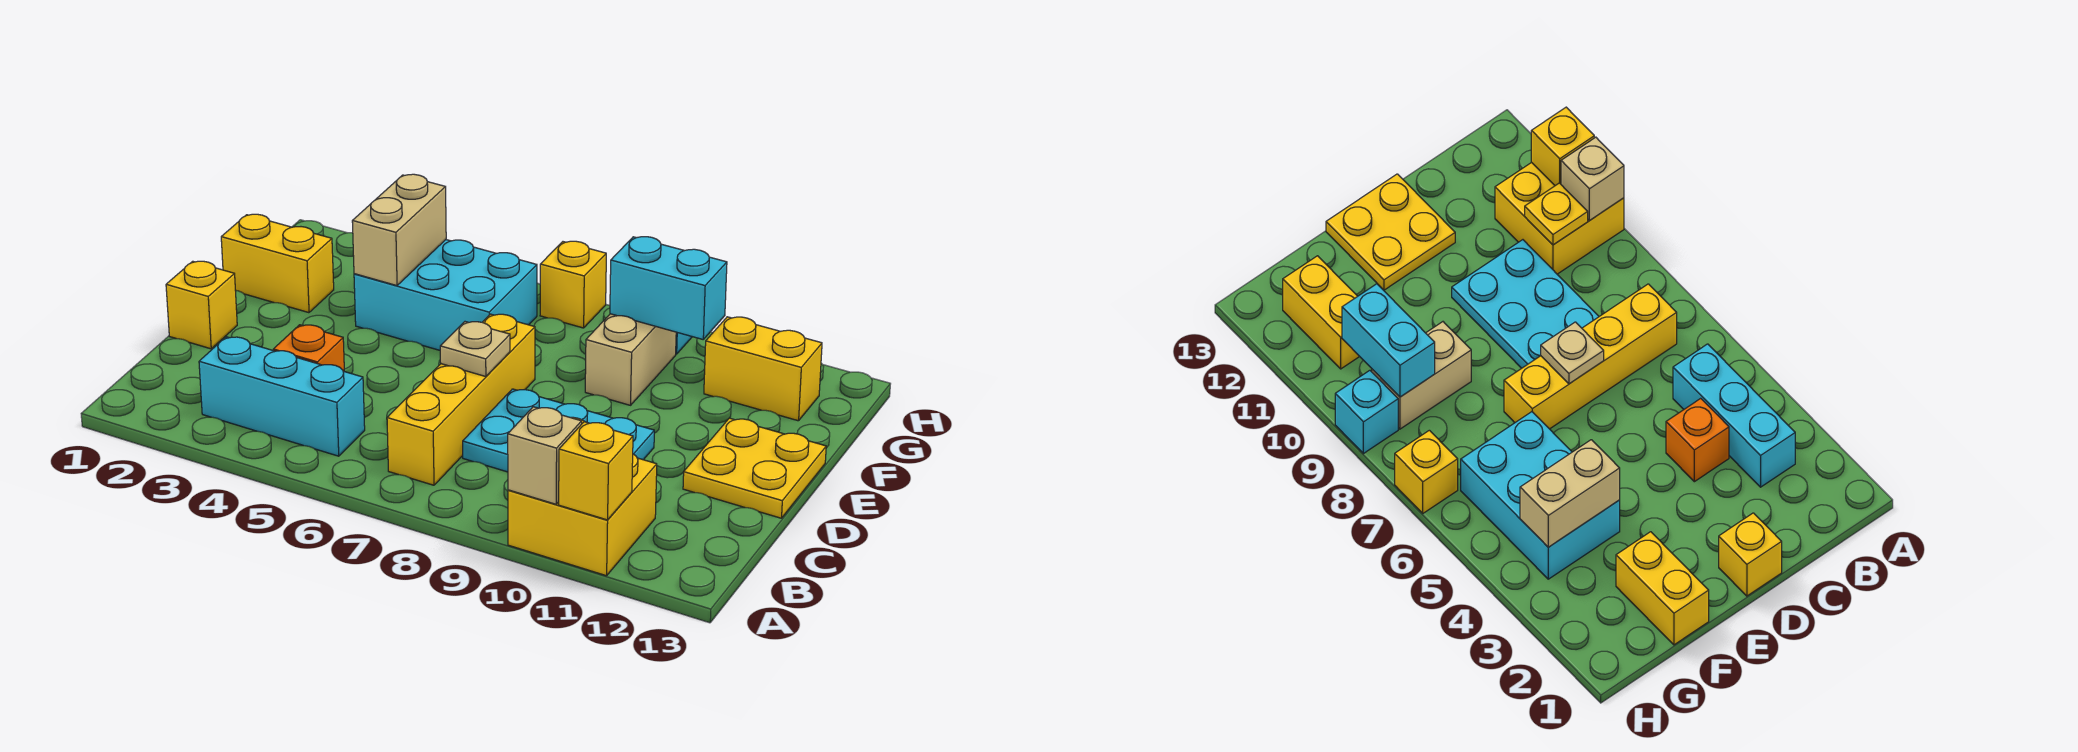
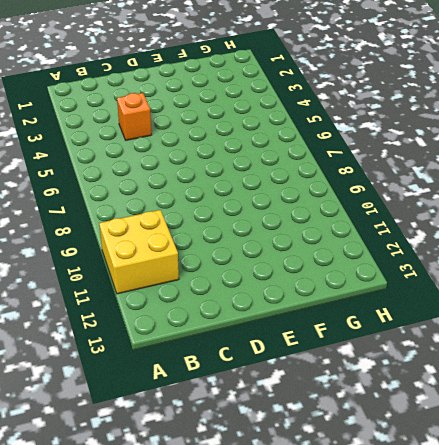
none -> cyan brick B3:B5 level 1
none -> yellow brick B7:E7 level 1
none -> cyan plate C8:D10 level 1

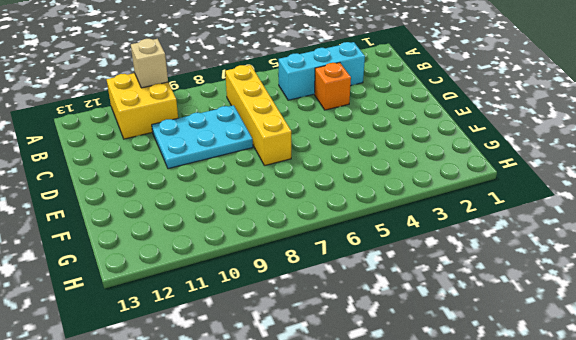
none -> yellow brick D1 level 1
none -> yellow plate D12:E13 level 1
none -> yellow brick F1:F2 level 1

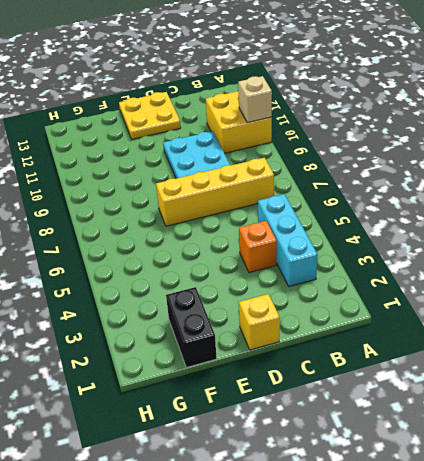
black brick F1:F2 level 1 -> yellow brick F1:F2 level 1
none -> cyan brick F4:G6 level 1
none -> tan brick F9:G9 level 1
none -> yellow brick G11:G12 level 1

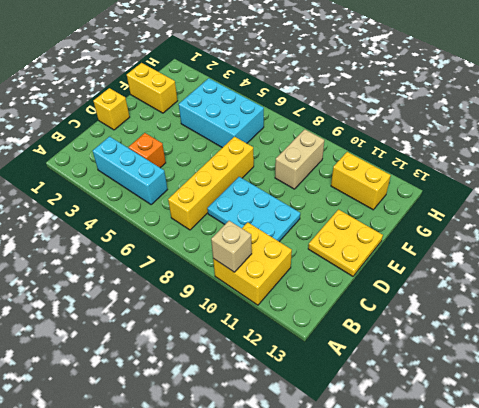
none -> yellow brick H7 level 1
none -> cyan brick H9 level 1
none -> yellow brick A11 level 2

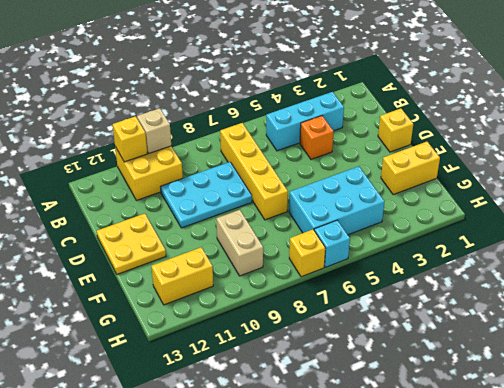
cyan brick H6 level 1 -> cyan brick H9 level 1
none -> yellow plate B10 level 2
none -> tan plate D7 level 2
none -> tan brick F4:G4 level 2

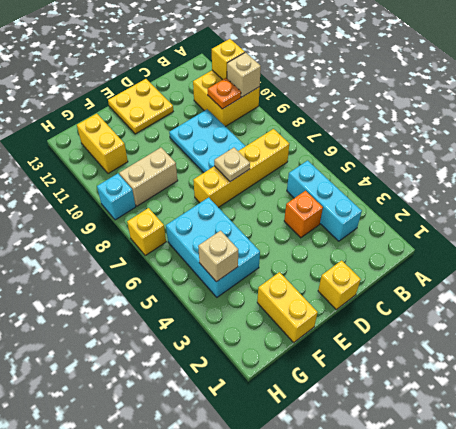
orange plate B10 level 2 -> yellow plate B10 level 2
tan brick G4 level 2 -> tan brick F4:G4 level 2
none -> cyan brick G9:G10 level 2

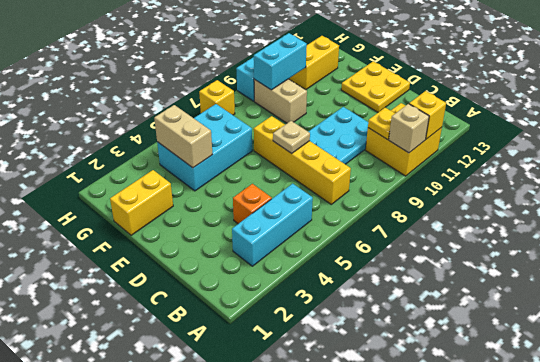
none -> yellow brick D1 level 1

